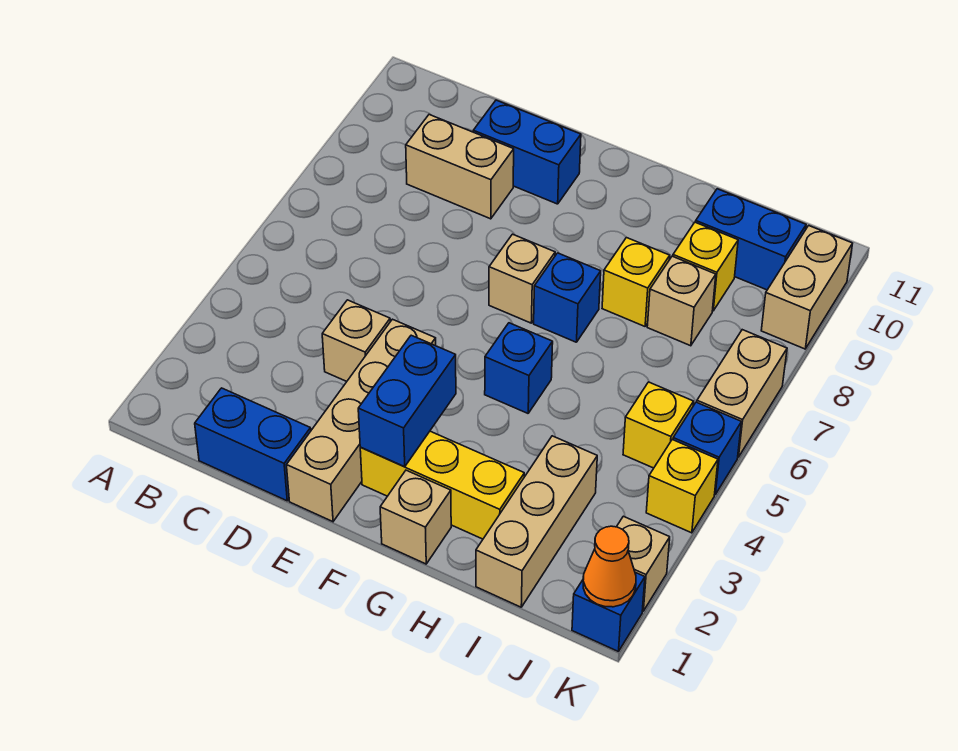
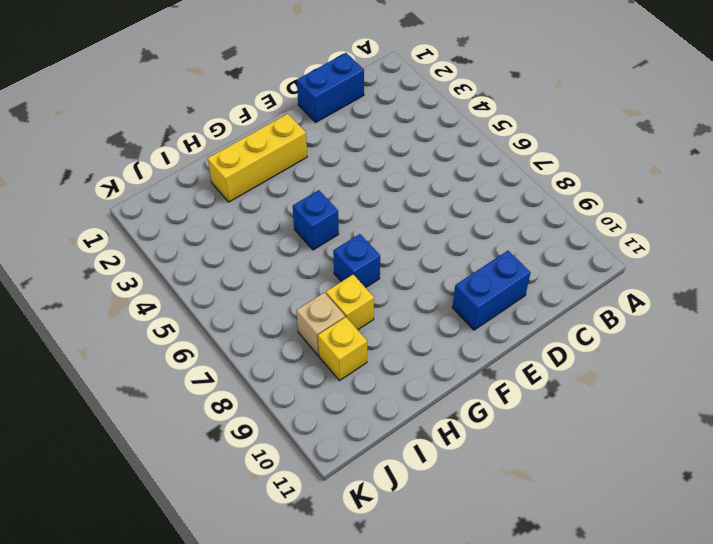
none -> tan brick C9:D9 level 1
none -> tan brick D4 level 1
none -> tan brick E1:E4 level 1

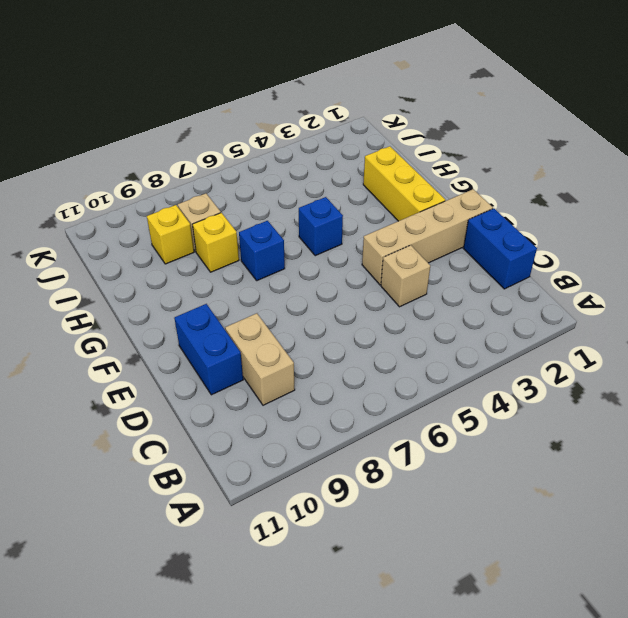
none -> tan brick F7 level 1
none -> tan brick G1 level 1
none -> tan brick I1:I3 level 1

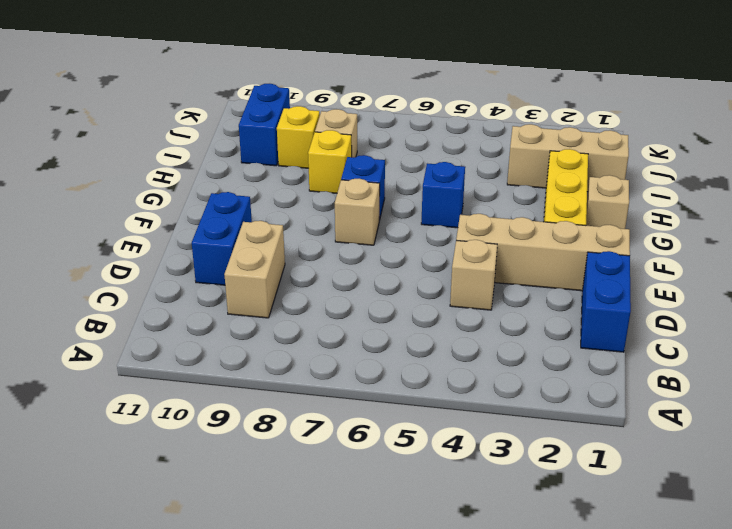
none -> yellow brick J5 level 1
none -> blue brick K1 level 1
none -> tan brick K2 level 1

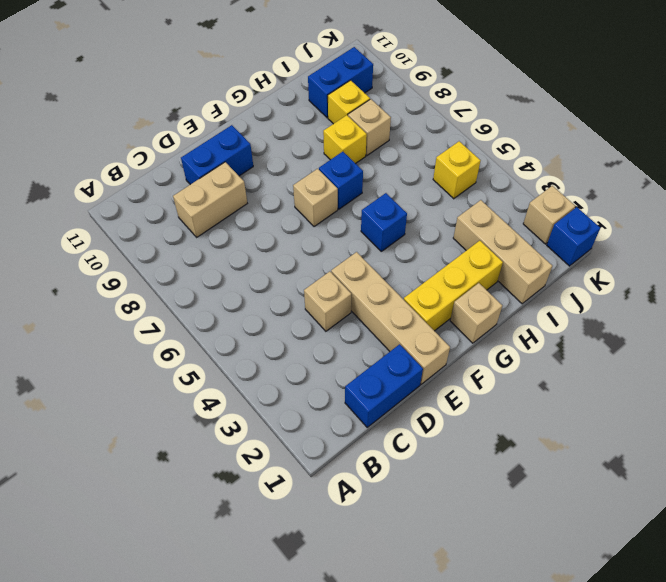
none -> yellow brick K4 level 1
none -> blue brick K5 level 1
none -> tan brick K6:K7 level 1

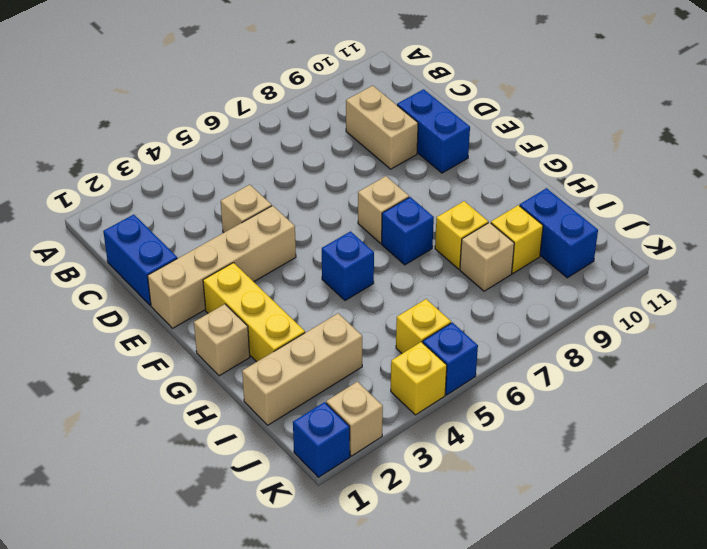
none -> tan brick K6:K7 level 1
none -> tan brick K9:K10 level 1
none -> blue brick F2:F3 level 2

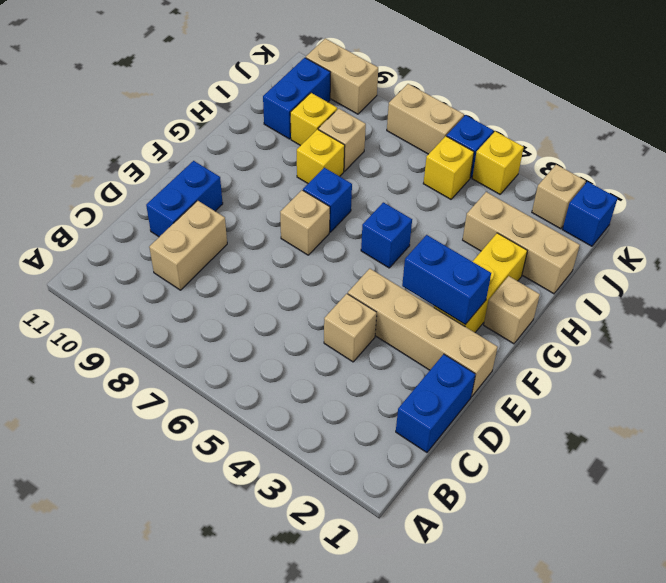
none -> orange cone K1 level 2

